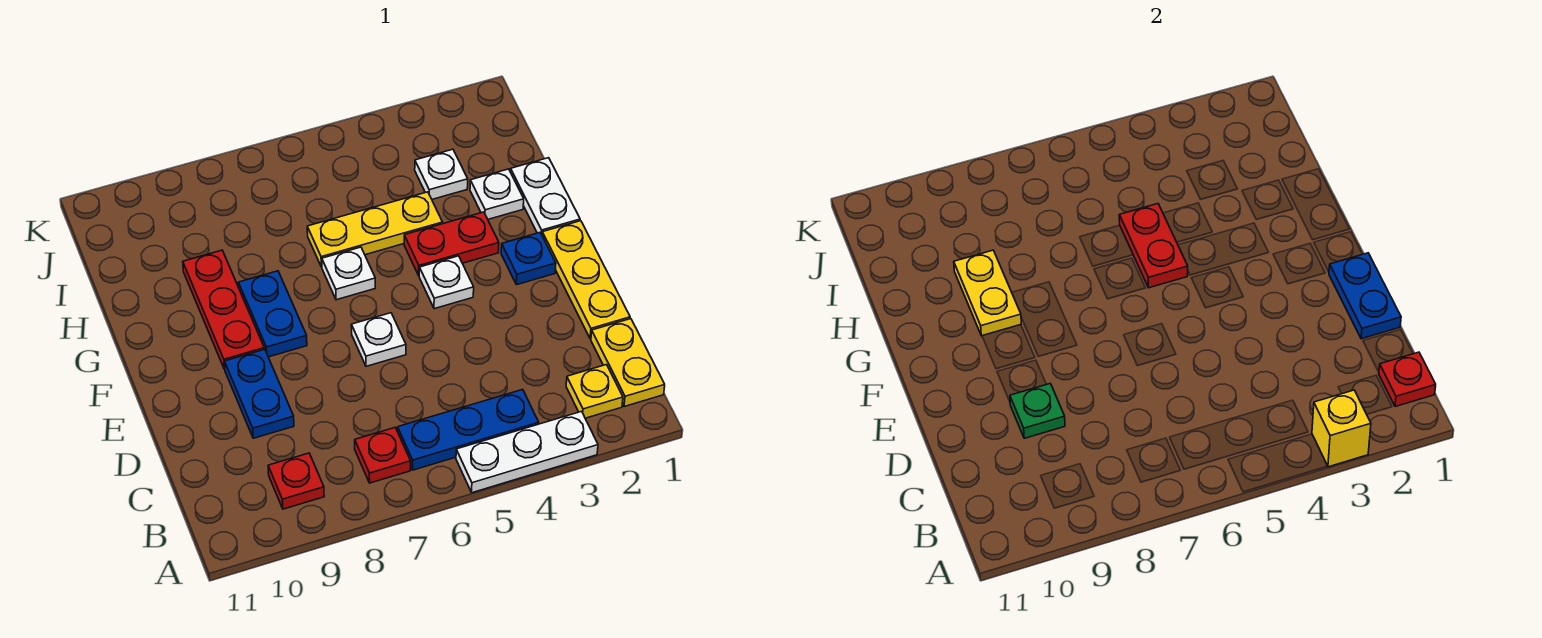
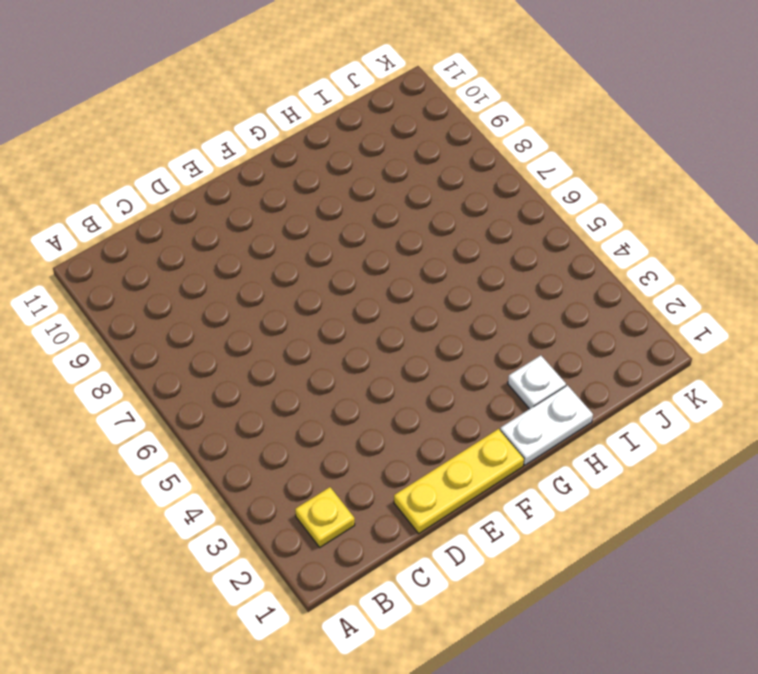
none -> white plate A3:A5 level 1
none -> yellow plate B1:C1 level 1
none -> blue plate B4:B6 level 1

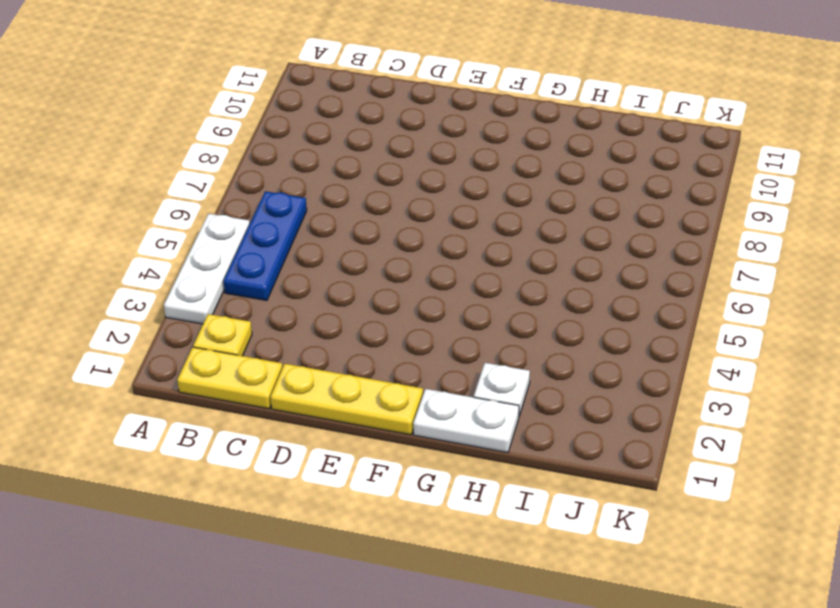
none -> red plate B7 level 1
none -> red plate B9 level 1
none -> blue plate D9:E9 level 1

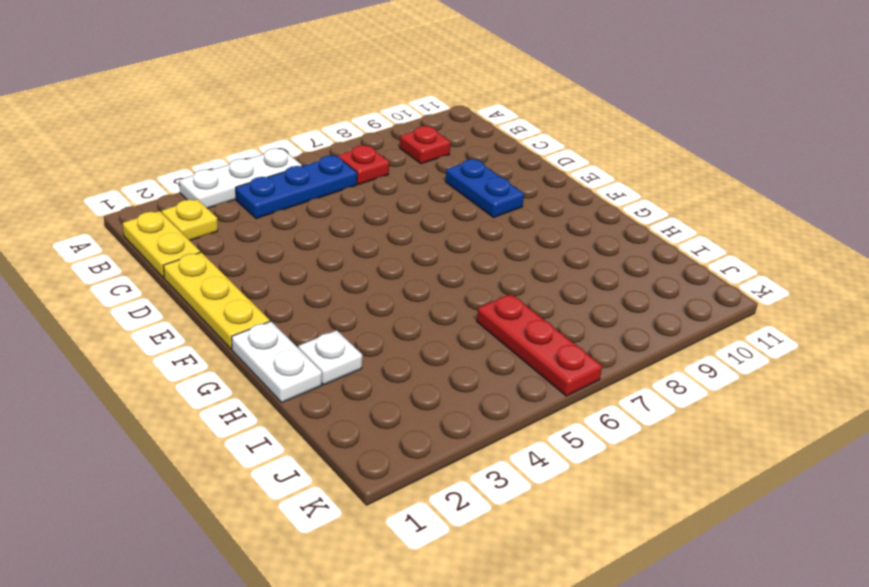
red plate I6:K6 level 1 -> red plate F9:H9 level 1
none -> white plate E6 level 1
none -> blue plate F2 level 1
none -> white plate F4 level 1

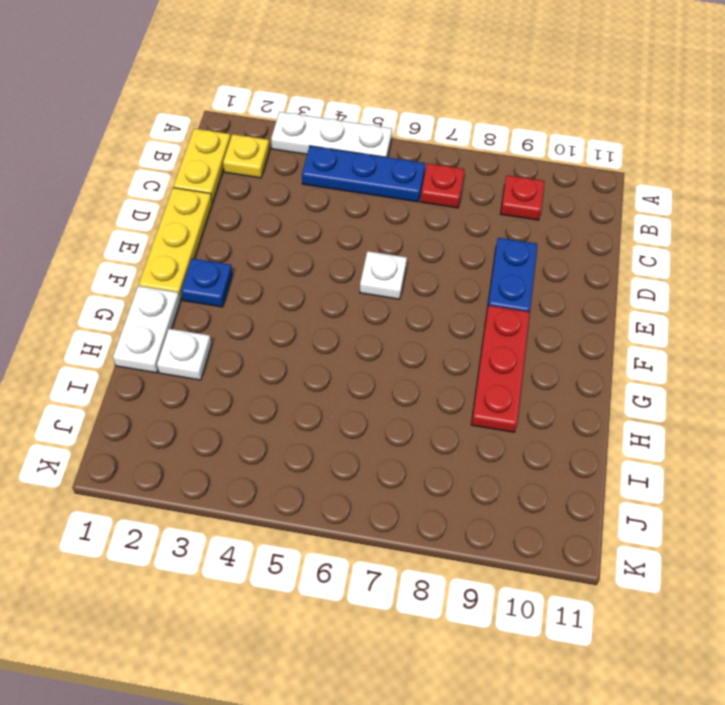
none -> white plate F4 level 1
none -> blue plate F8:G8 level 1
none -> red plate G3:G4 level 1

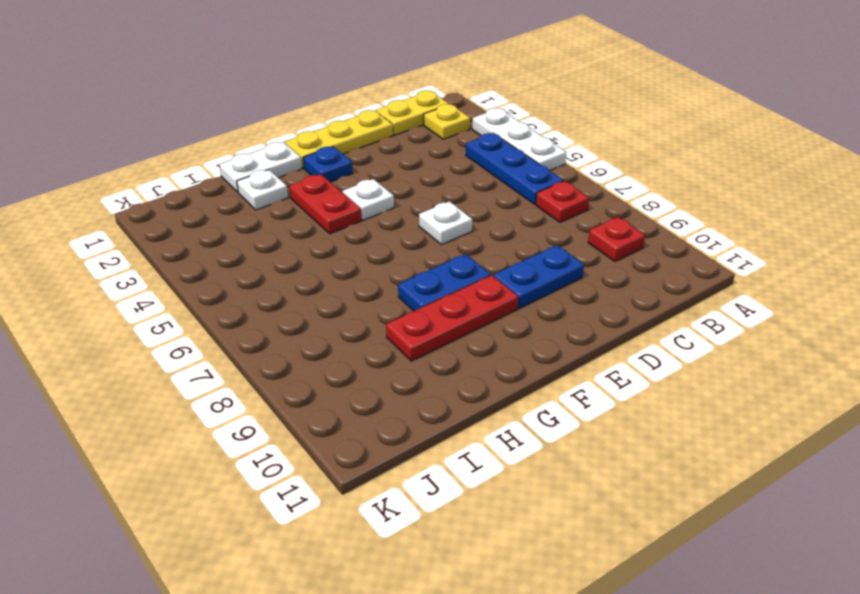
none -> white plate G6 level 1
none -> yellow plate H4:H6 level 1
none -> white plate I3 level 1

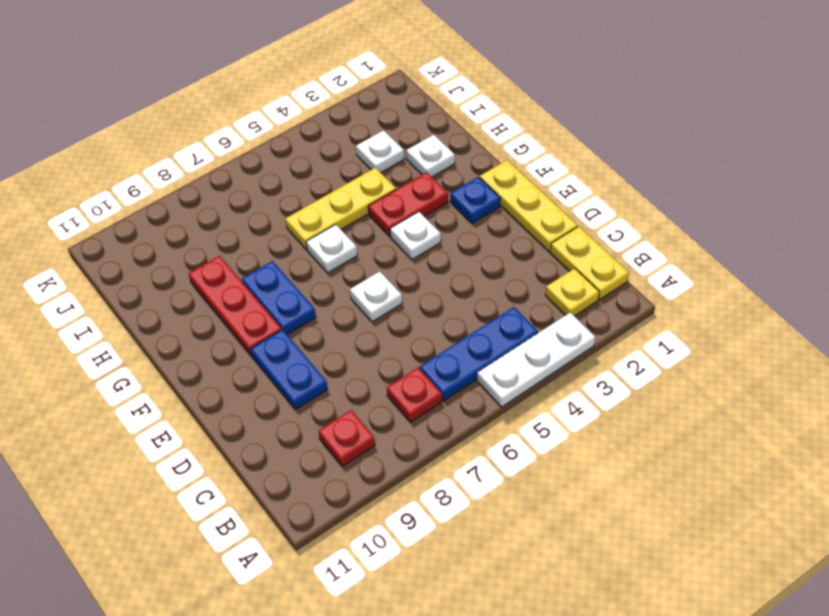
none -> white plate G1:H1 level 1
none -> yellow brick A3 level 2
none -> red plate B1 level 2

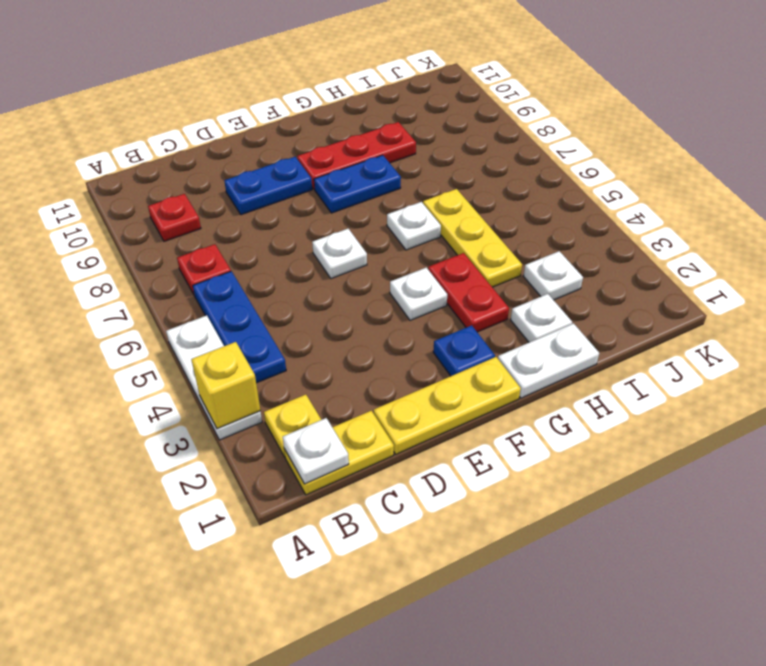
white plate B1 level 2 -> red plate B1 level 2
none -> blue plate D1:E1 level 2
none -> green plate D9 level 2
none -> red plate G5:H5 level 2

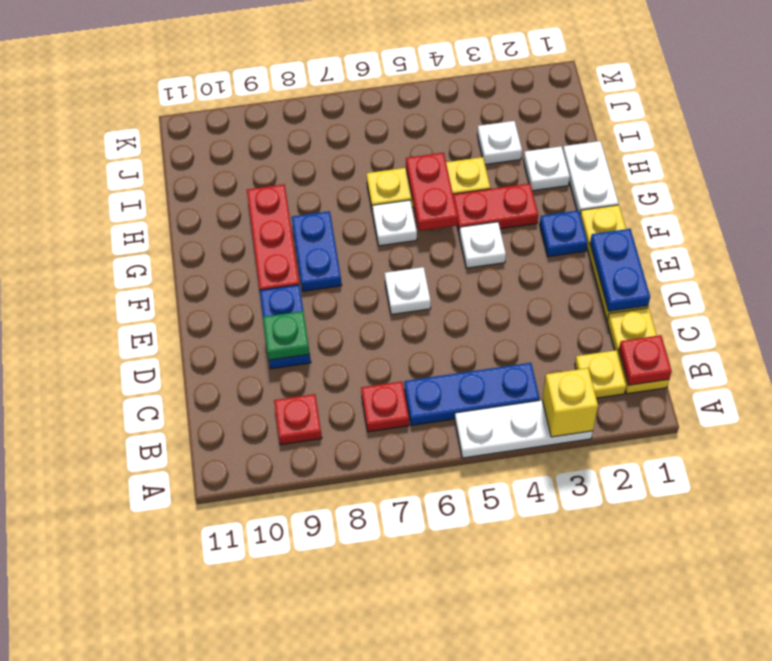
none -> yellow plate G9:H9 level 2

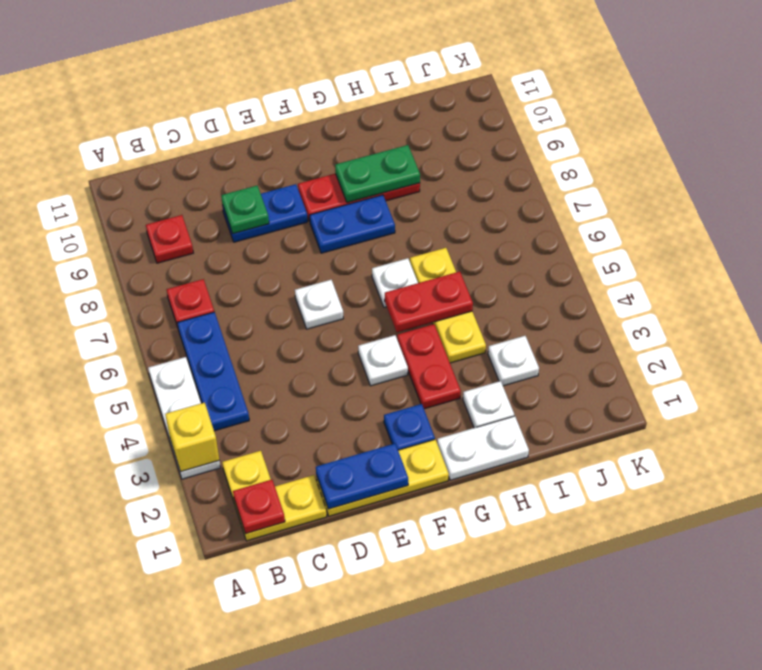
green plate G9:H9 level 2 -> yellow plate G9:H9 level 2

